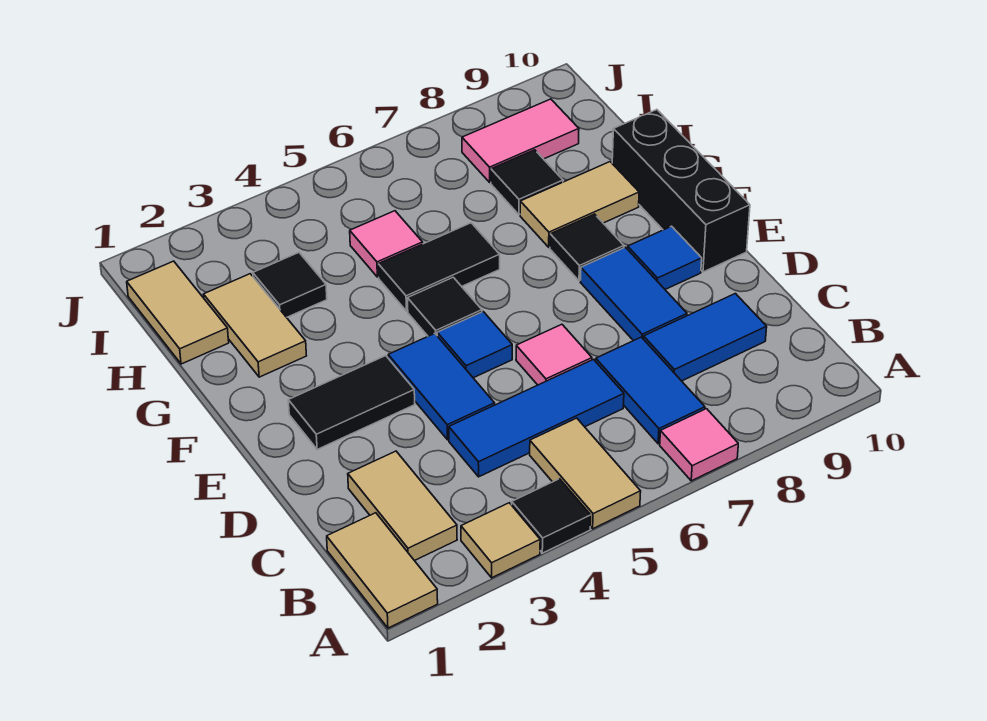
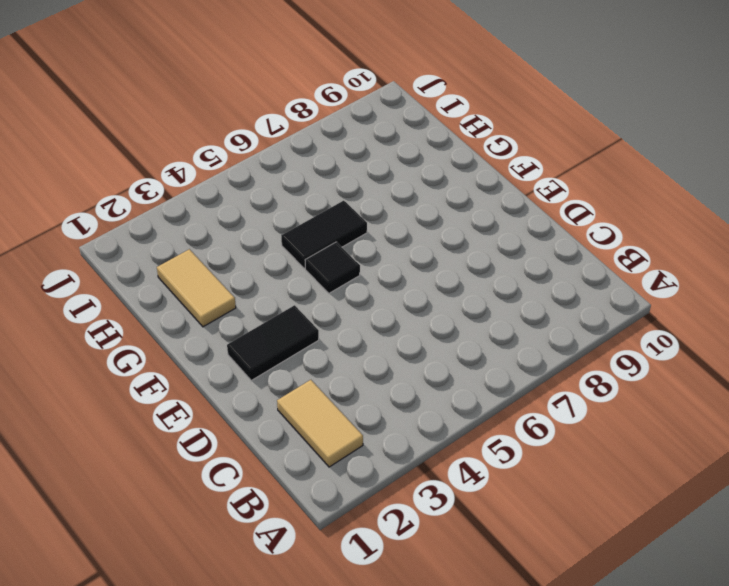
none -> tan tile A1:B1 level 1
none -> tan tile A3 level 1
none -> black tile A4 level 1

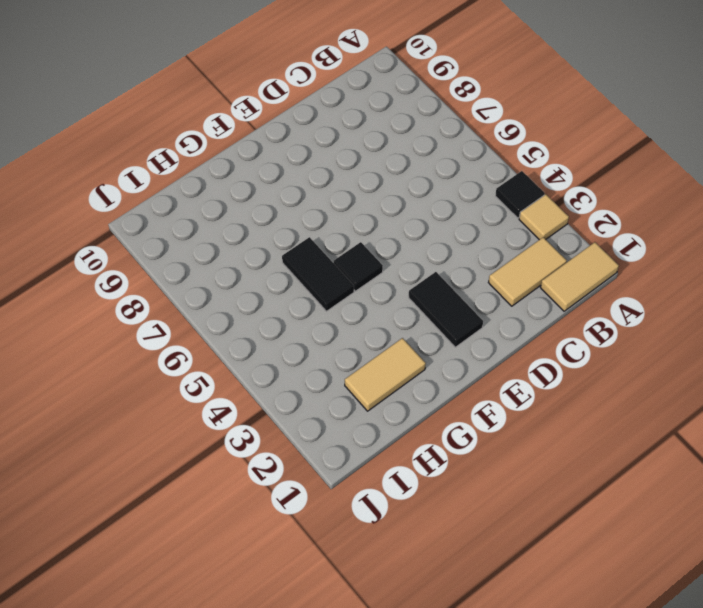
none -> tan tile A5:B5 level 1
none -> pink tile A7 level 1
none -> blue tile B7:C7 level 1

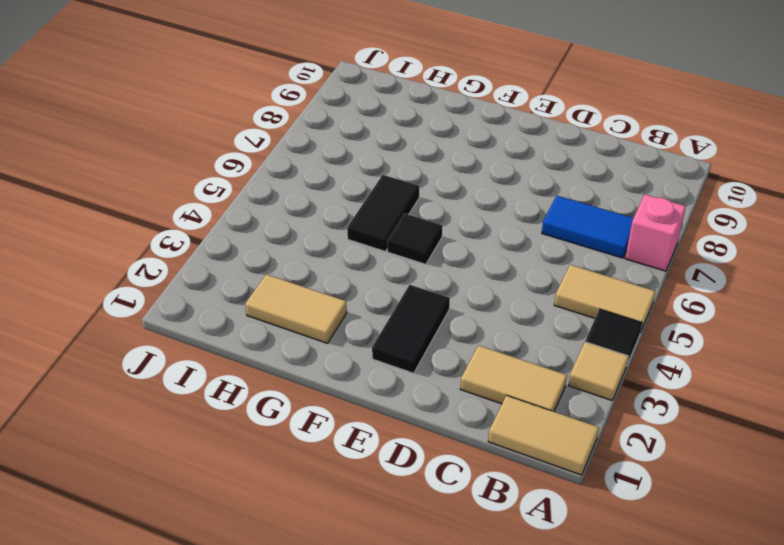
pink brick A7 level 1 -> pink tile A7 level 1
none -> blue tile C4:C6 level 1
none -> blue tile C8:C9 level 1
none -> blue tile D4:E4 level 1

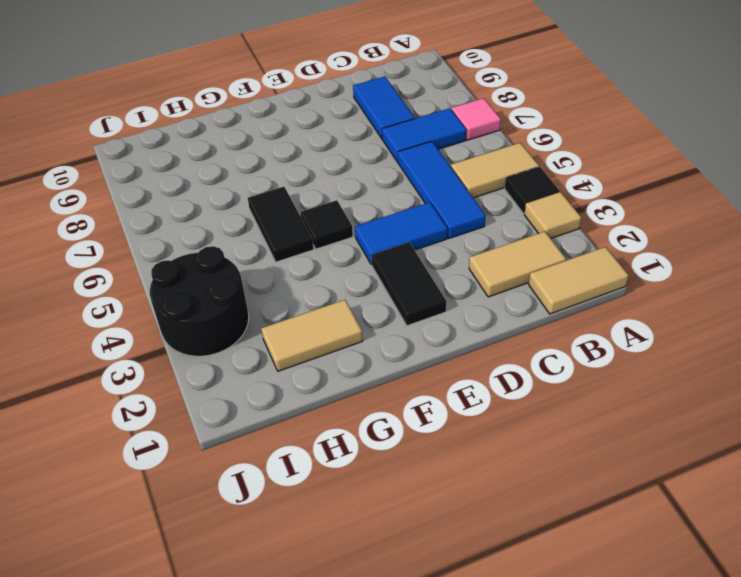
black round brick I3:J4 level 1 -> none
none -> pink tile D6 level 1
none -> blue tile D8:E8 level 1
none -> blue tile E5 level 1

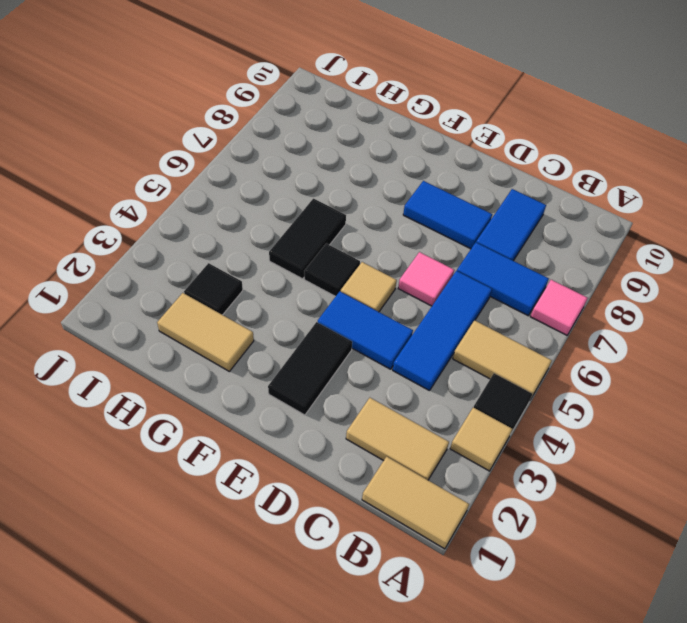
tan tile E5 level 1 -> blue tile E5 level 1
none -> blue tile E9 level 1
none -> black brick E10:G10 level 1
none -> black tile F8 level 1

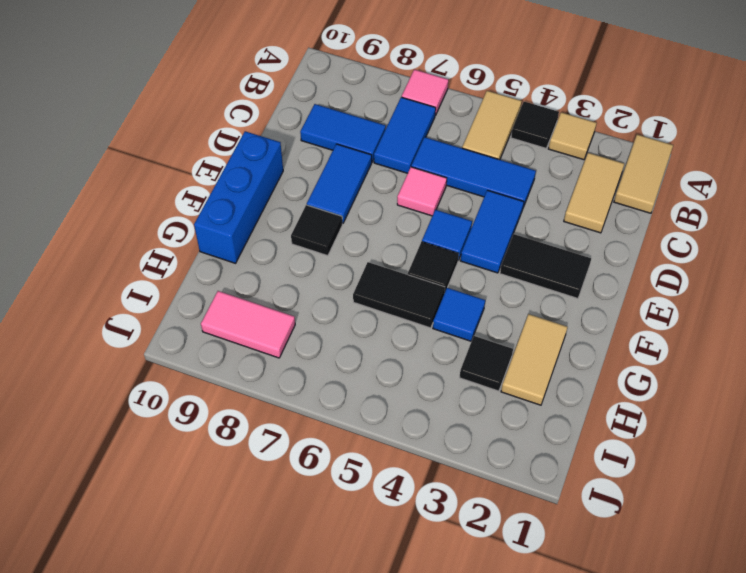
blue brick E10:G10 level 1 -> black brick E10:G10 level 1
blue tile G4 level 1 -> blue tile E9 level 1
none -> tan tile G8:G9 level 1
none -> tan tile H1:I1 level 1
none -> pink tile H5 level 1

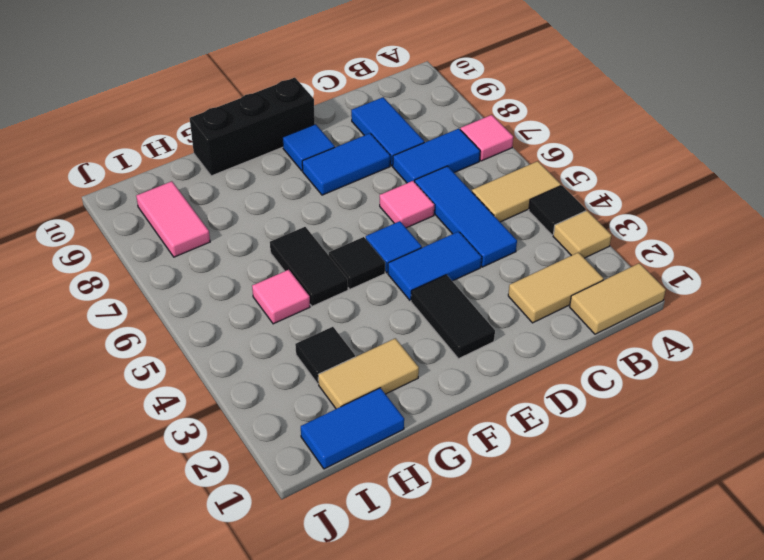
blue tile H1:I1 level 1 -> tan tile H1:I1 level 1
none -> black tile F8 level 1
none -> tan tile G8:G9 level 1
none -> black tile H8 level 1

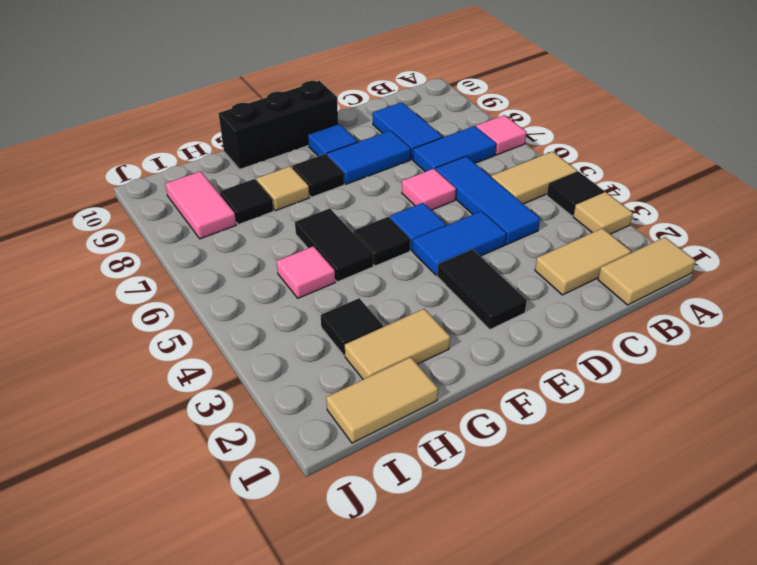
tan tile G8 level 1 -> tan tile G8:G9 level 1

